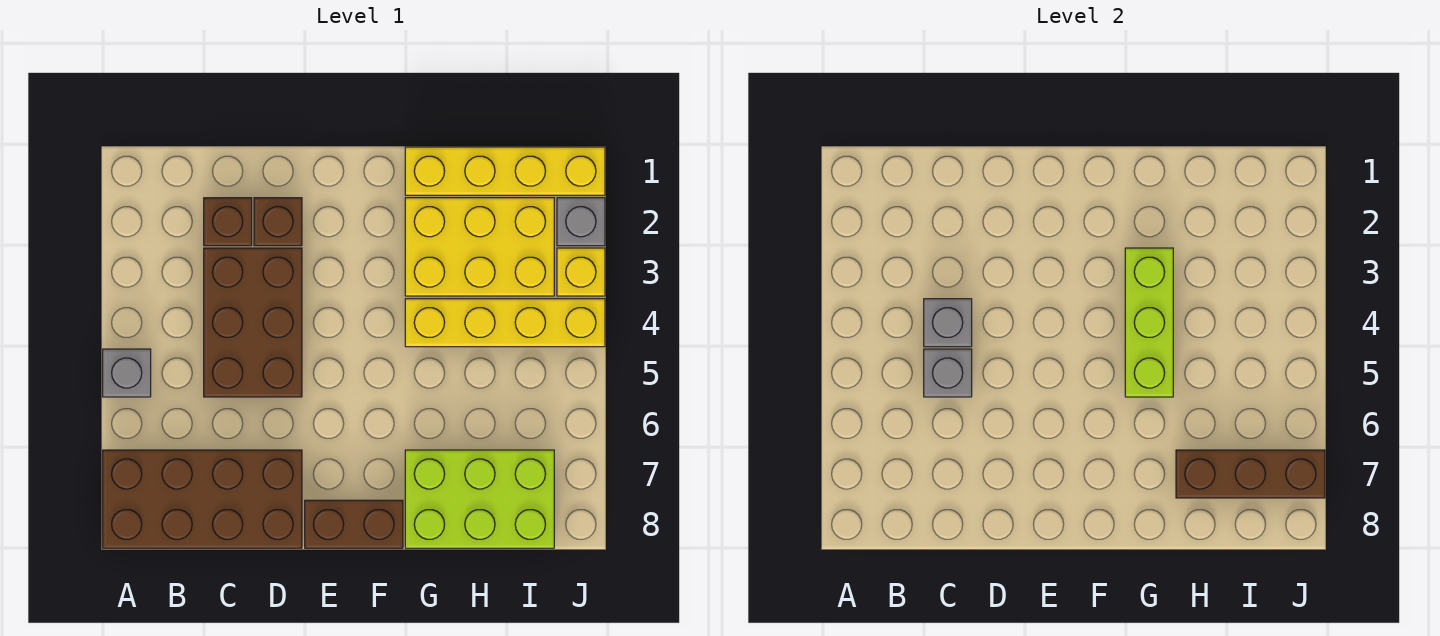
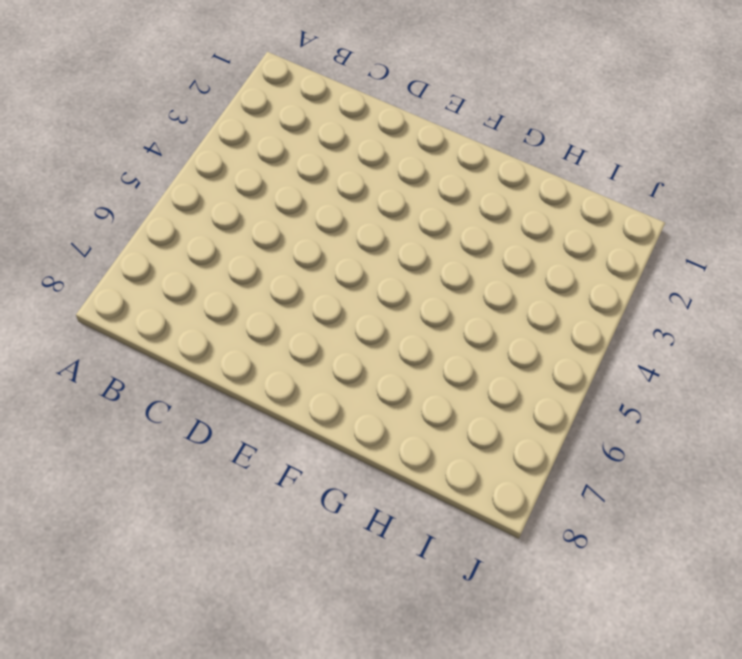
none -> grey brick A5 level 1
none -> brown brick A7:D8 level 1
none -> brown brick C2 level 1

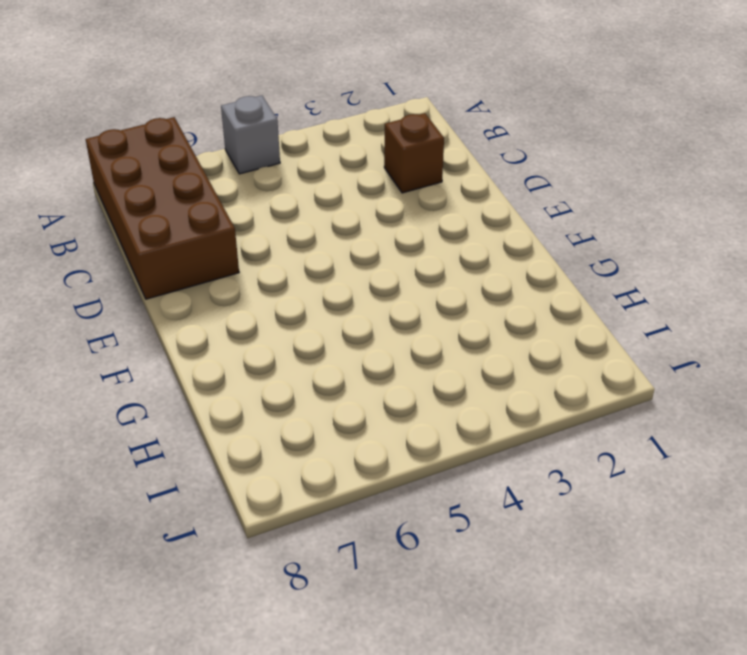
none -> brown brick C3:D5 level 1
none -> brown brick D2 level 1
none -> brown brick E8:F8 level 1

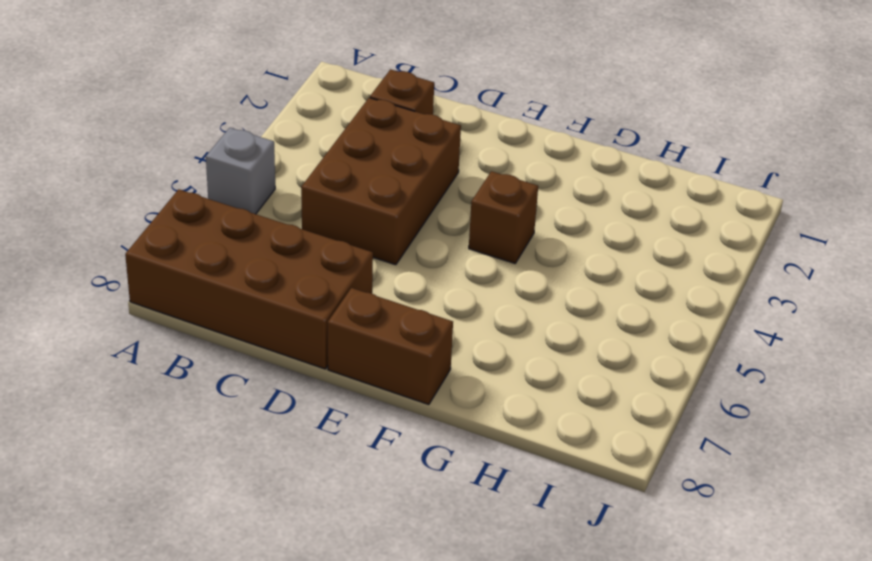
brown brick F4 level 1 -> brown brick D2 level 1
none -> yellow brick G1:J1 level 1
none -> yellow brick G2:I3 level 1
none -> yellow brick G4:J4 level 1

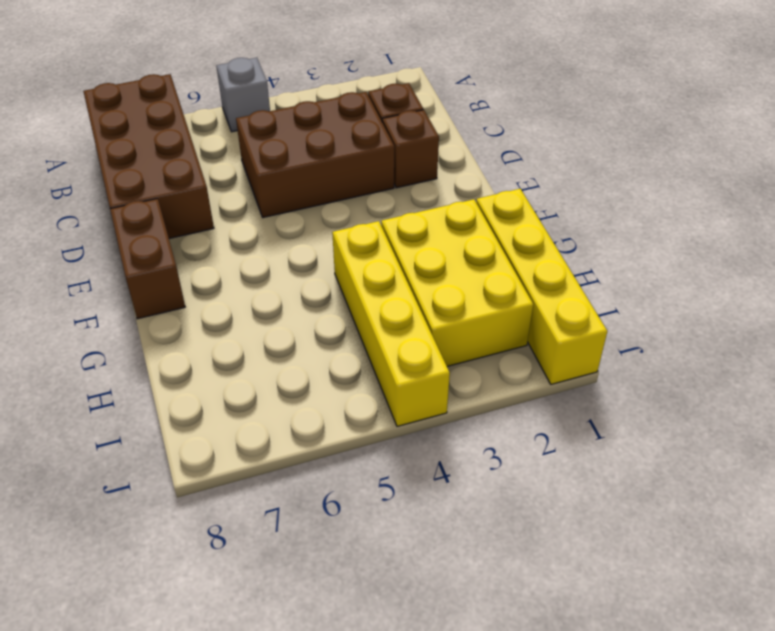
none -> lime brick G7:I8 level 1
none -> grey brick J2 level 1
none -> yellow brick J3 level 1

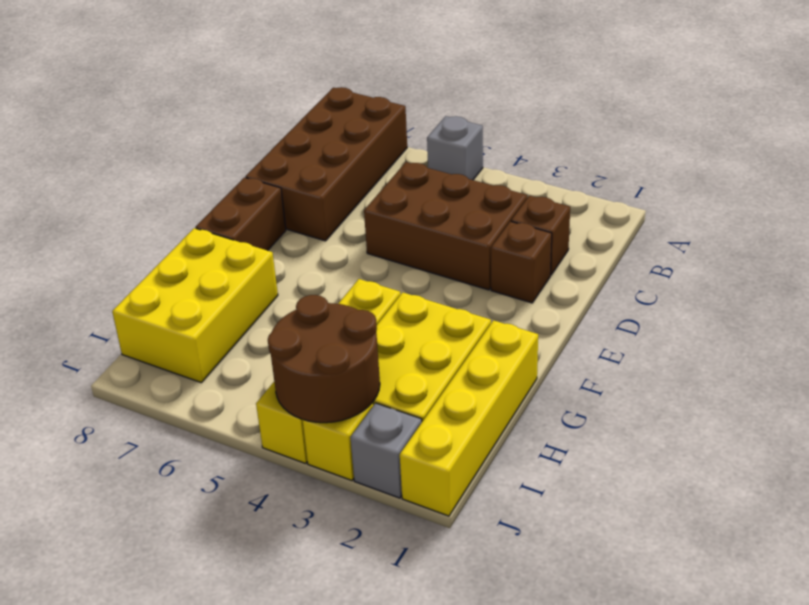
yellow brick G7:I8 level 1 -> lime brick G7:I8 level 1
brown round brick I3:J4 level 2 -> none
none -> grey brick C4 level 2
none -> grey brick C5 level 2
none -> lime brick G3:G5 level 2

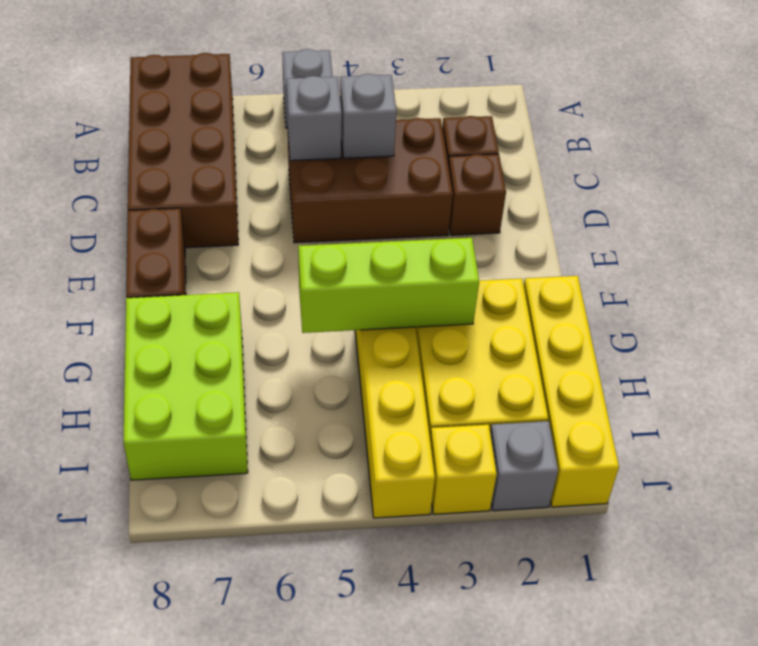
none -> brown brick H7:J7 level 2

